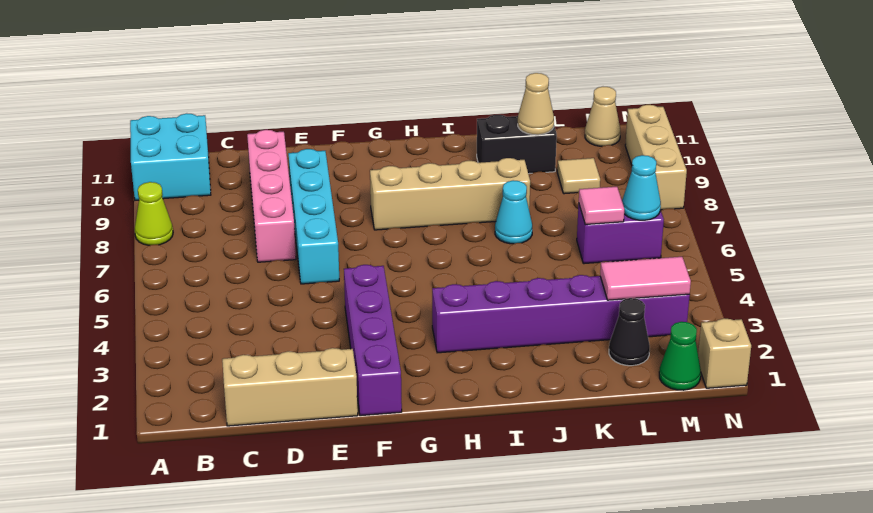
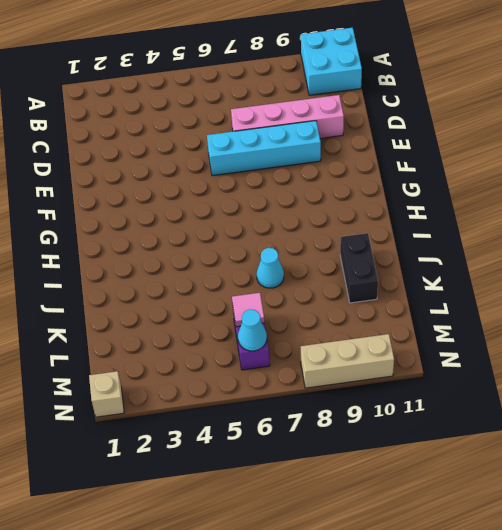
none -> lime cone A8 level 1
none -> tan brick C1:E1 level 1
none -> purple brick F1:F4 level 1

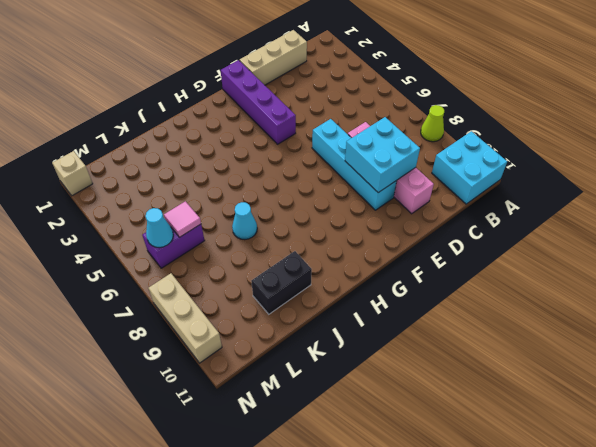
cyan brick D8:E9 level 2 -> none
none -> tan brick G8:J8 level 1
none -> purple brick H3:M3 level 1
none -> black cone L2 level 1

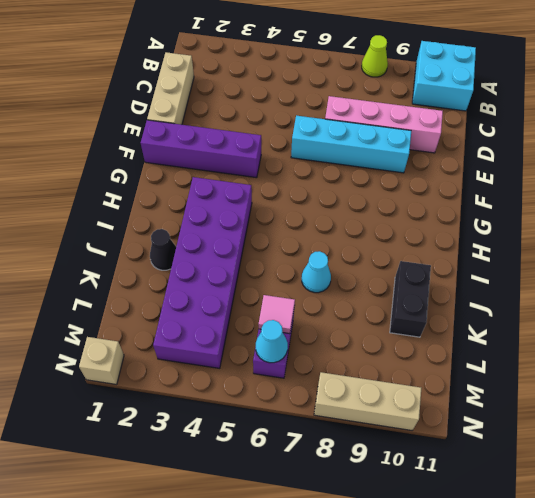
purple brick H3:M4 level 1 -> purple brick H3:M3 level 1
black cone J2 level 1 -> black cone L2 level 1
none -> tan brick G8:J8 level 1
none -> tan tile L9 level 1
none -> green cone M1 level 1

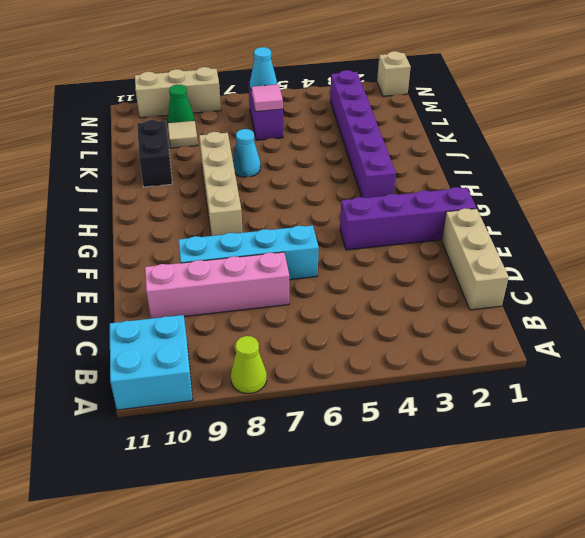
green cone M9 level 1 -> green cone M1 level 1
none -> black cone L2 level 1
none -> tan cone M11 level 1
none -> tan cone K10 level 2

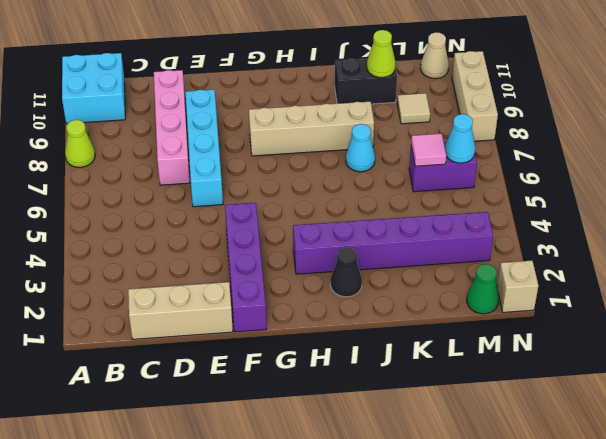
black cone I2 level 1 -> black cone L2 level 1
lime cone K10 level 2 -> tan cone K10 level 2
none -> pink tile L3:M3 level 2

